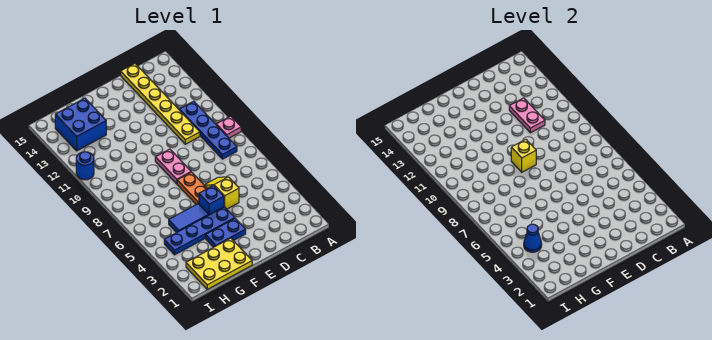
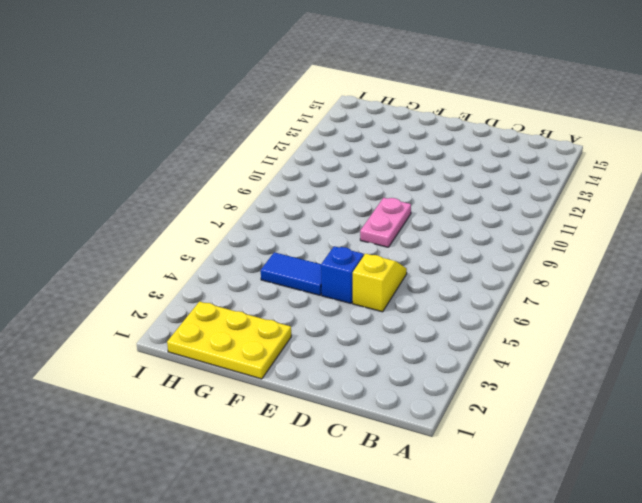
none -> pink plate A9 level 1
none -> blue plate B8:B11 level 1
none -> yellow plate C10:C15 level 1

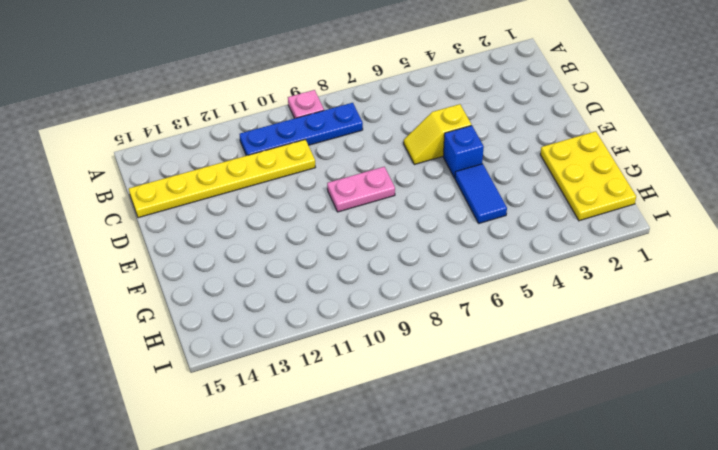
none -> blue plate E3:F3 level 1
none -> blue plate E4:H4 level 1
none -> orange plate E6:E7 level 1

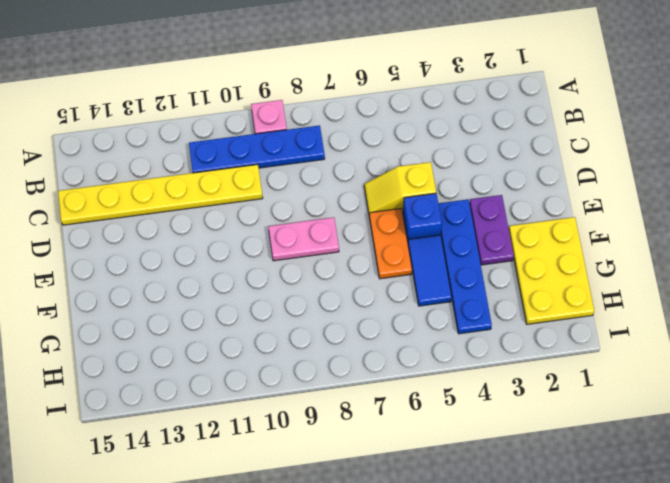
purple plate E3:F3 level 1 -> blue plate E3:F3 level 1
orange plate E6:F6 level 1 -> orange plate E6:E7 level 1
none -> blue brick G13:H14 level 1
none -> blue round brick I11 level 1
none -> pink plate C11:C12 level 2

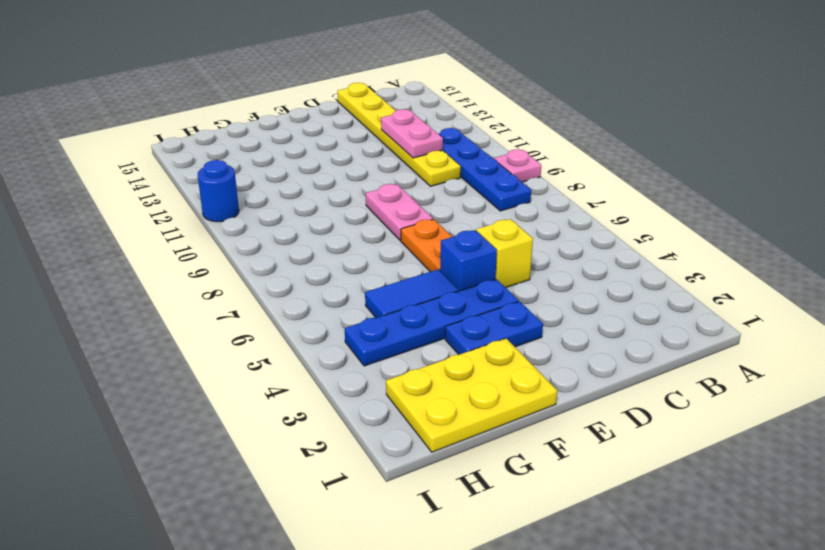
none -> blue brick G13:H14 level 1
none -> yellow brick E9 level 2
none -> blue cone H4 level 2

